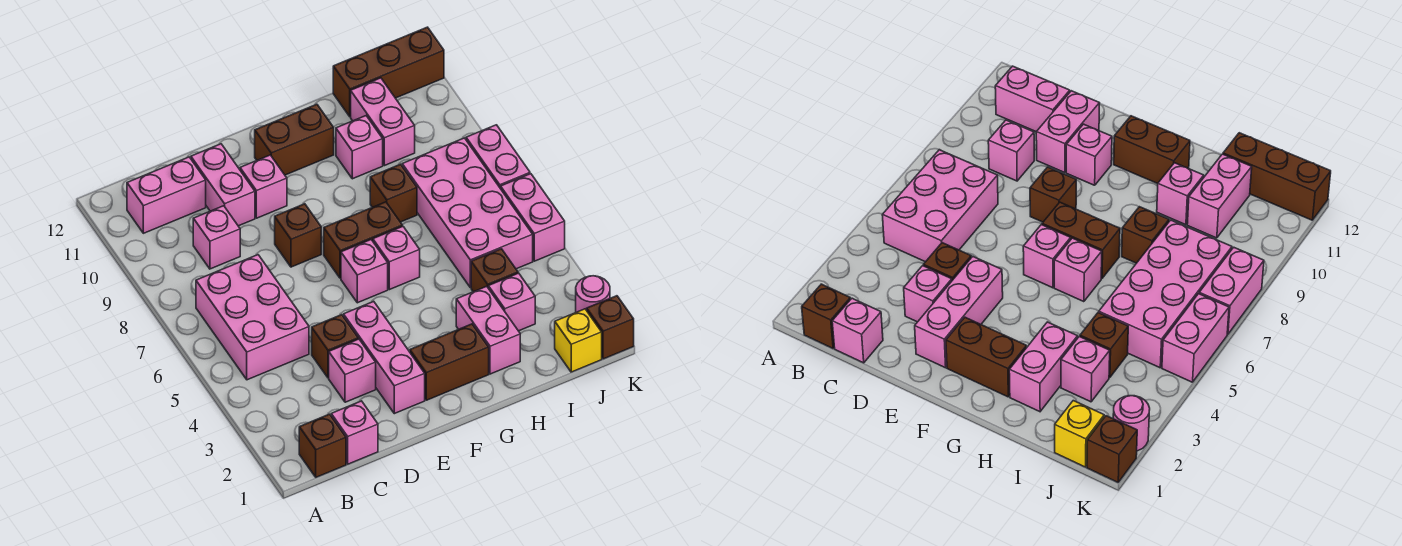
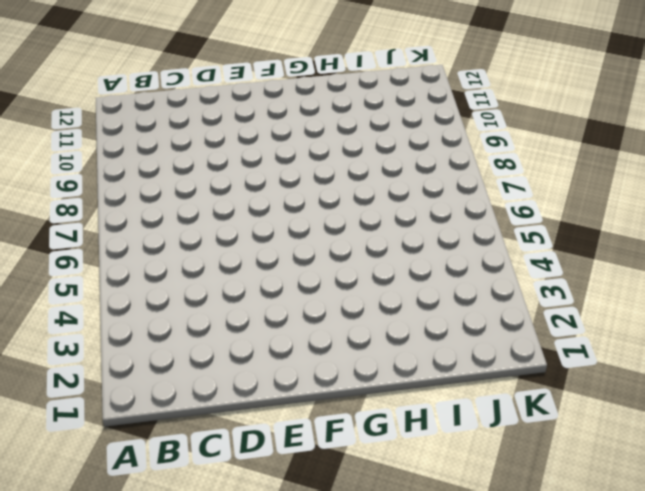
none -> brown brick B1 level 1
none -> pink brick B5:C7 level 1
none -> pink brick B11:C11 level 1

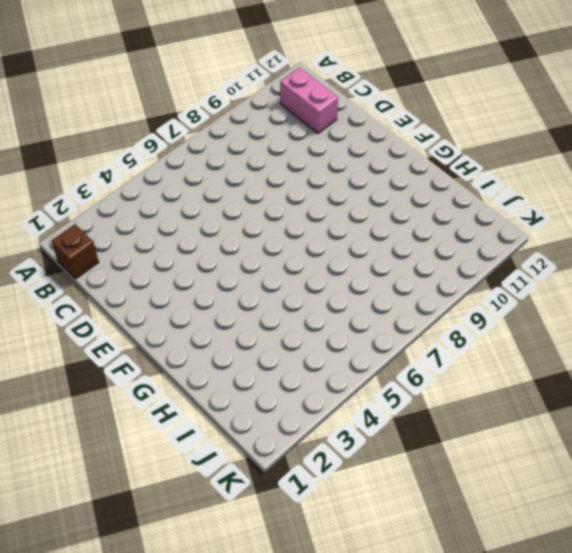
none -> pink brick B5:C7 level 1
none -> pink brick C1 level 1
none -> pink brick C9 level 1

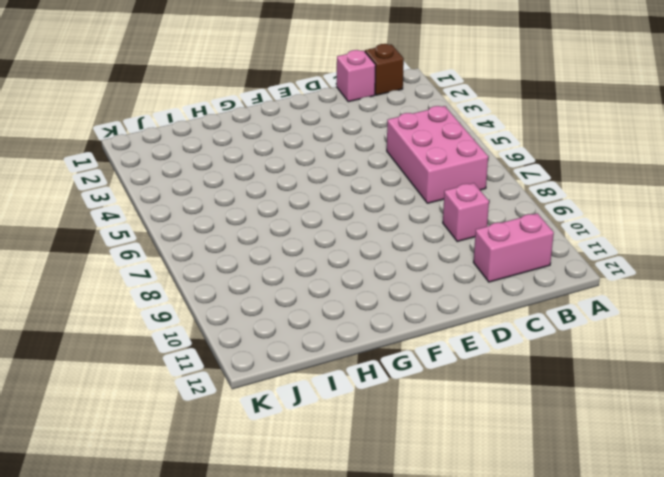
none -> pink brick D3 level 1
none -> brown brick D4 level 1
none -> pink brick D10:D11 level 1

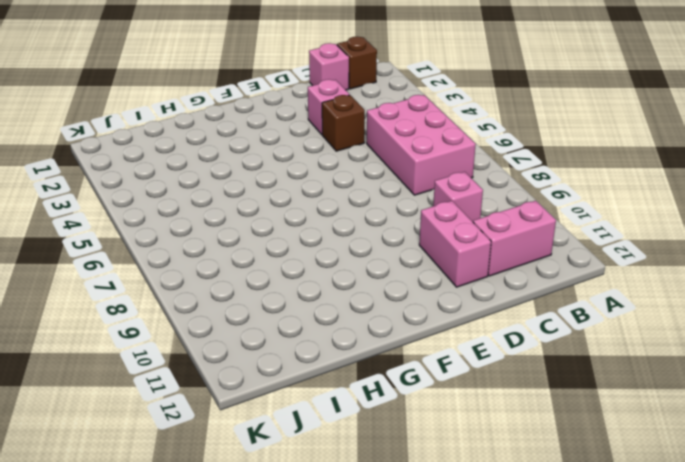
none -> pink brick E2:E4 level 1
none -> brown brick E8 level 1
none -> pink brick E10 level 1

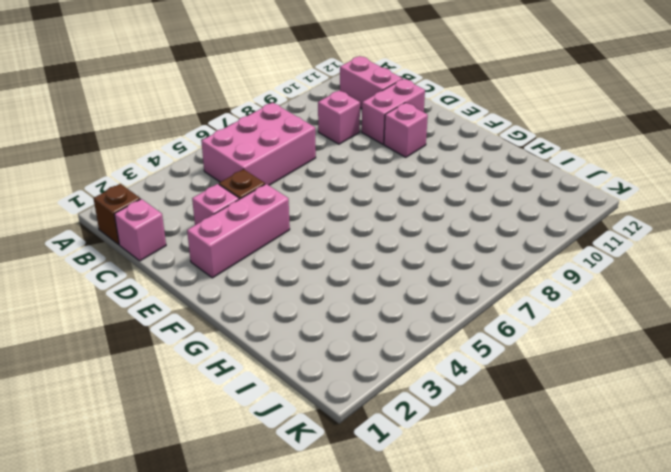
none -> brown brick E8 level 1
none -> brown brick F2:G2 level 1
none -> pink brick F6 level 1

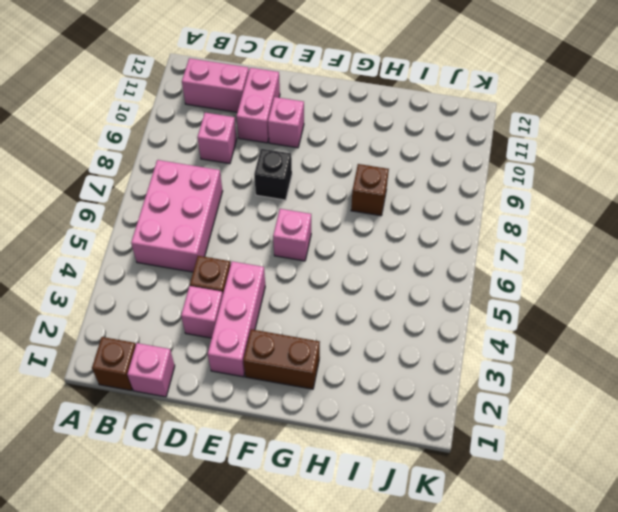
black brick E8 level 1 -> brown brick E8 level 1
none -> brown brick F7:G7 level 1
none -> brown brick F11:G11 level 1
none -> pink brick G6 level 1

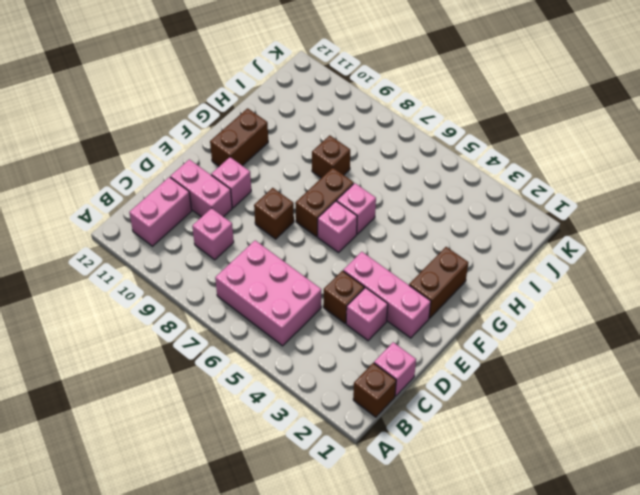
none -> pink brick H2:H3 level 1
none -> pink brick H10 level 1
none -> pink brick I3 level 1

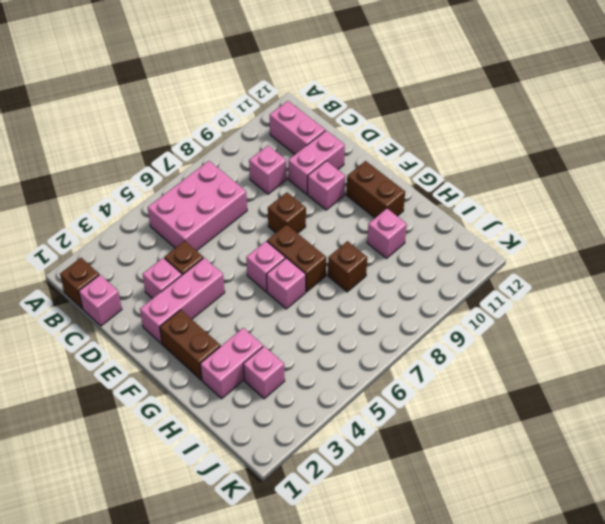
none -> brown brick I4 level 1
none -> pink brick I5:J8 level 1
none -> pink brick I10:I11 level 1

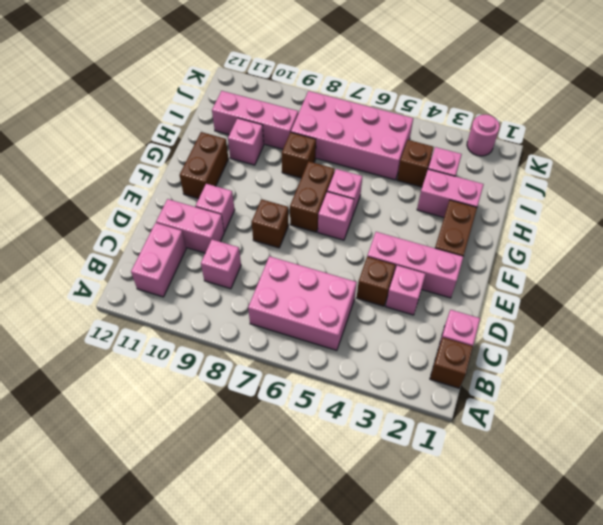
pink brick I9:I11 level 1 -> pink brick I10:I11 level 1
none -> brown brick I12:K12 level 1
none -> yellow brick J1 level 1
none -> brown brick K1 level 1

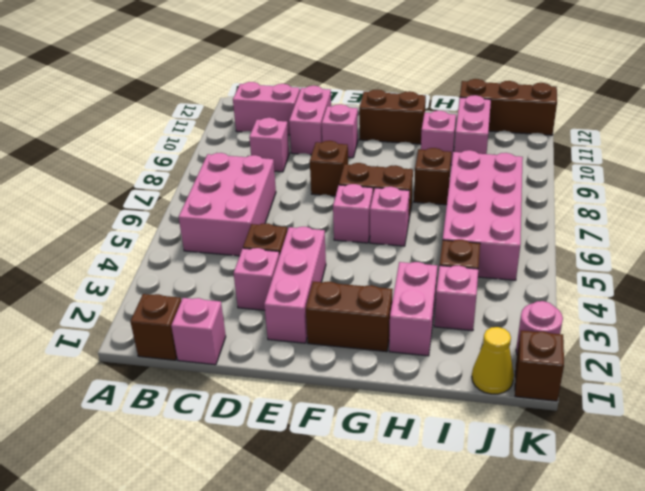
yellow cone J1 level 1 -> yellow brick J1 level 1
none -> pink brick K5:K6 level 1
none -> pink brick K7:K8 level 1

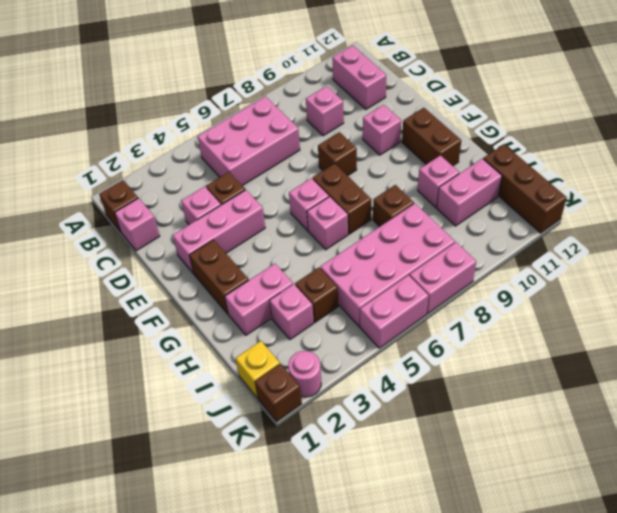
none -> pink brick D10:D11 level 1

